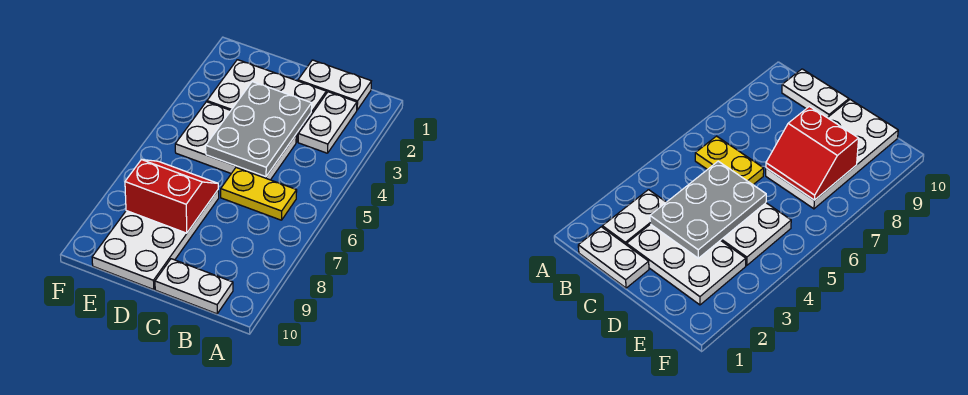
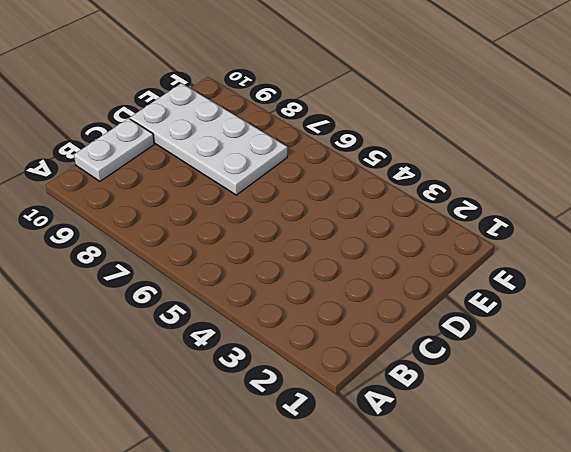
none -> white plate B1:C1 level 1
none -> white plate B2:B3 level 1

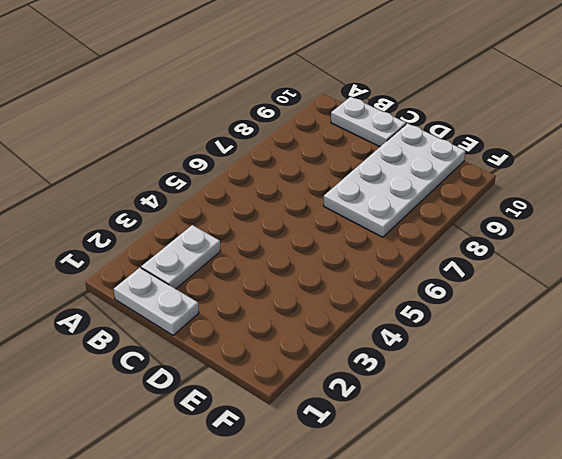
none -> yellow plate B6:C6 level 1
none -> white plate C2:E3 level 1

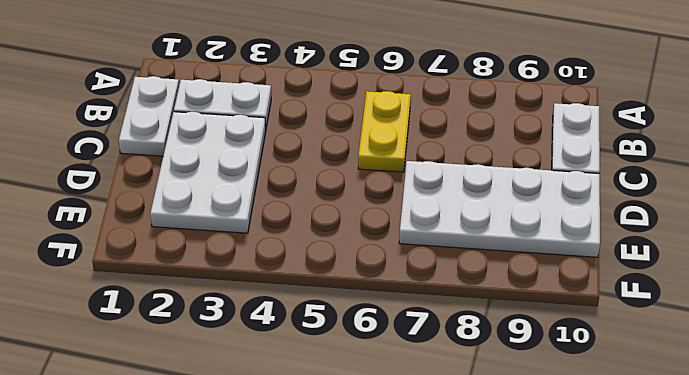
none -> white plate C4:E5 level 1
none -> grey plate C3:D5 level 2

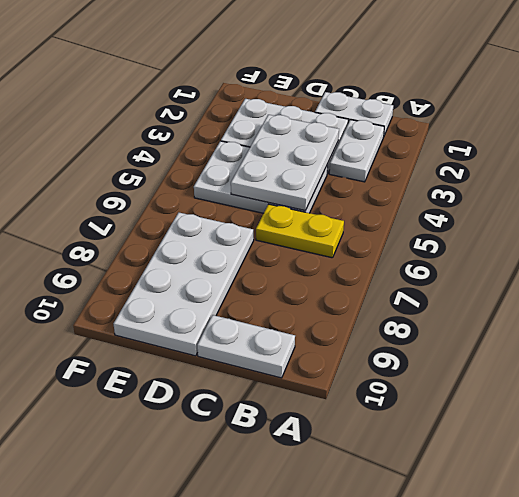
white plate C3:D5 level 2 -> grey plate C3:D5 level 2
none -> red slope D7:E8 level 2 top 8

